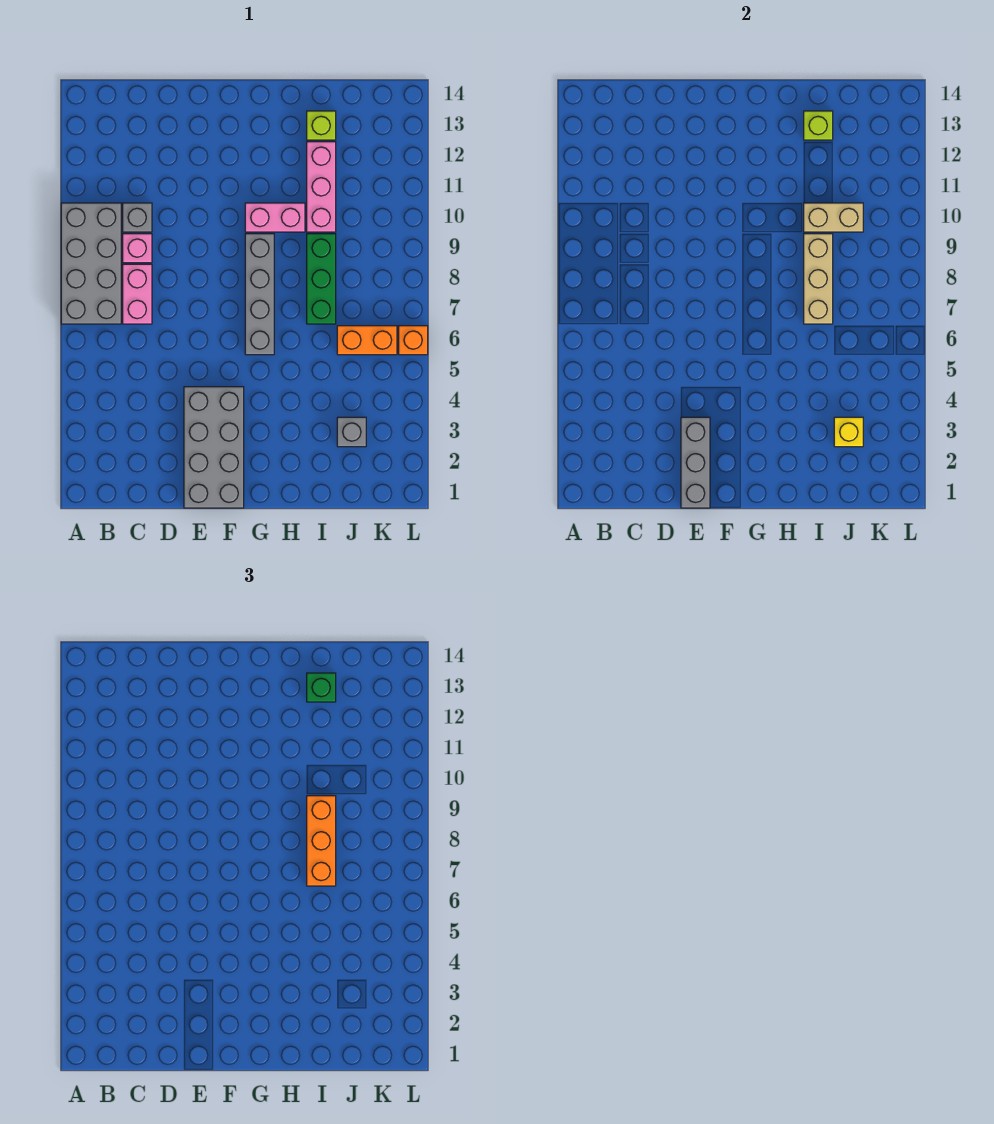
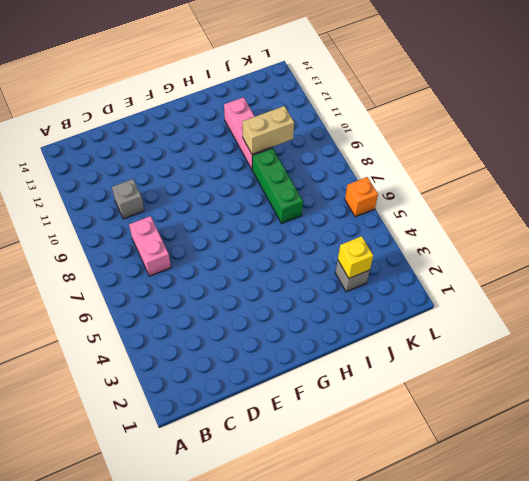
none -> grey brick A7:B10 level 1
none -> pink brick C9 level 1
none -> grey brick E1:F4 level 1

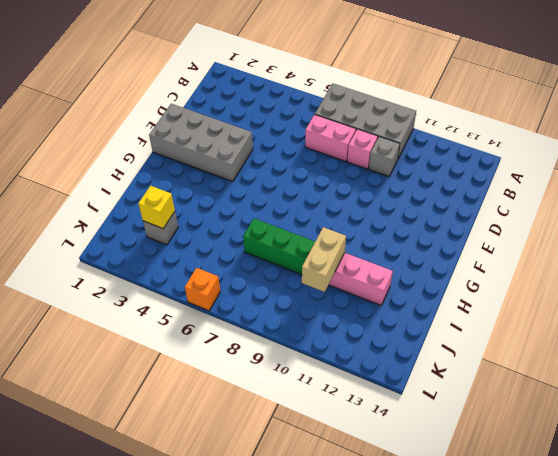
none -> grey brick G6:G9 level 1
none -> pink brick G10:H10 level 1
none -> lime brick I13 level 1

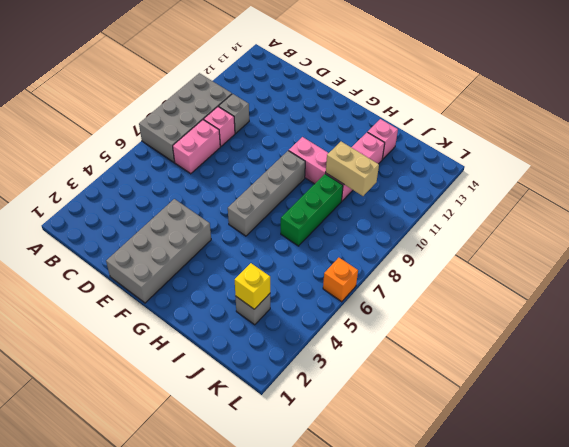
pink brick I13 level 1 -> lime brick I13 level 1
none -> orange brick J6:K6 level 1
none -> grey brick E1:E3 level 2
none -> tan brick I7:I9 level 2

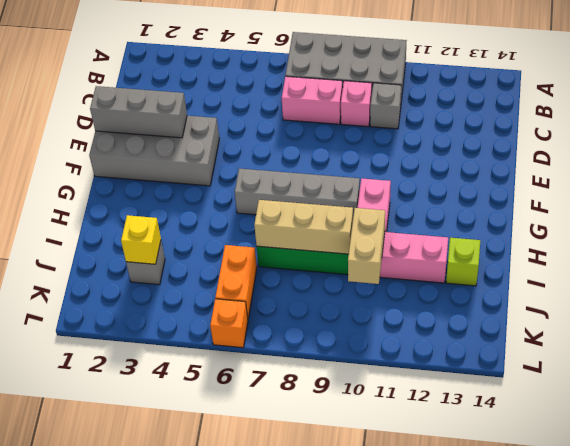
none -> lime brick I13 level 2
none -> orange brick I7:I9 level 3
none -> green brick I13 level 3

